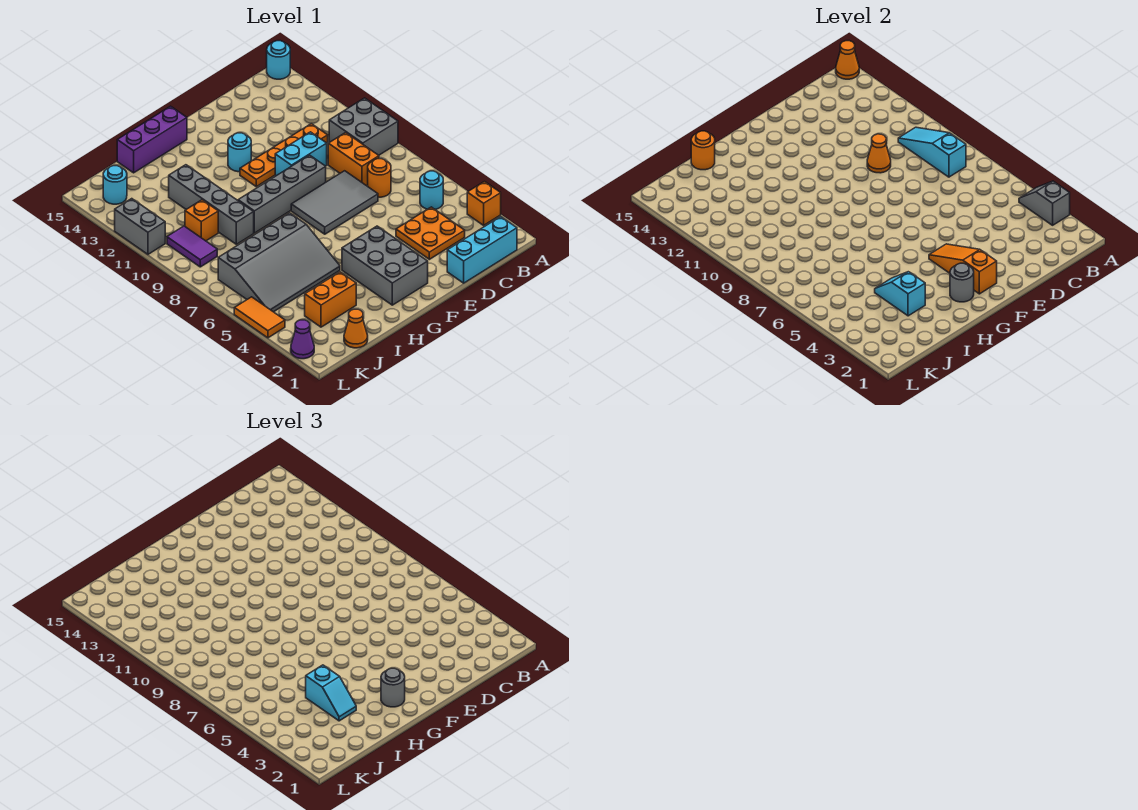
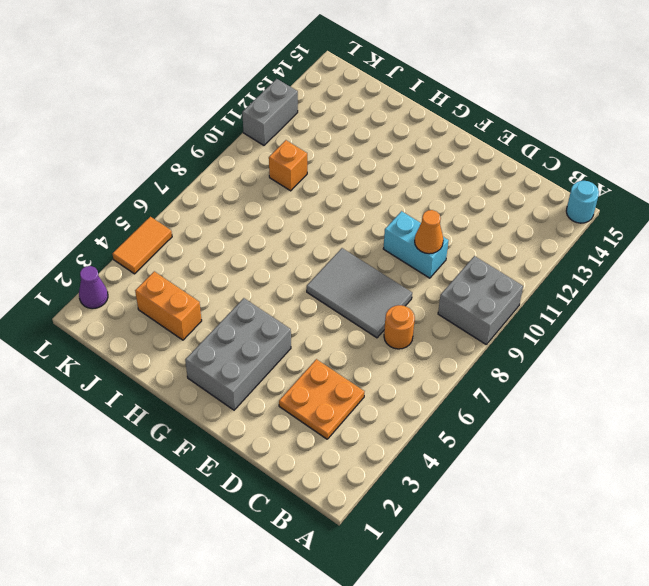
none -> orange brick A3 level 1
none -> cyan brick B1:D1 level 1
none -> cyan round brick B5 level 1
none -> orange brick C8:C9 level 1

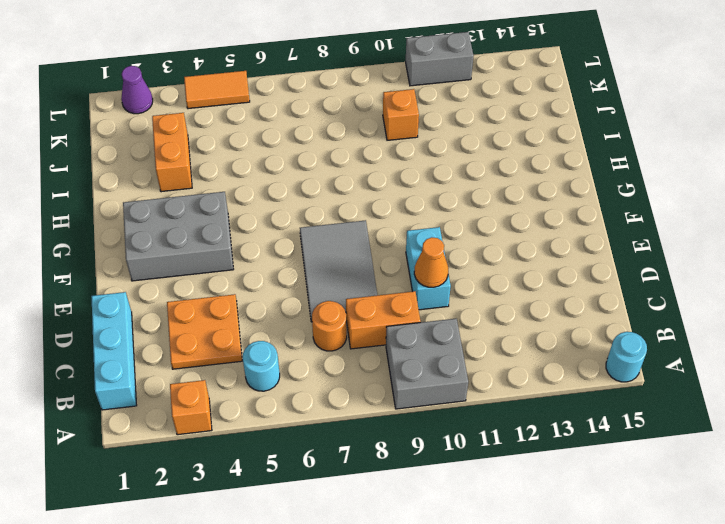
none -> orange plate C11:F11 level 1
none -> grey brick E9:H9 level 1
none -> cyan round brick F12 level 1
none -> purple brick G15:I15 level 1

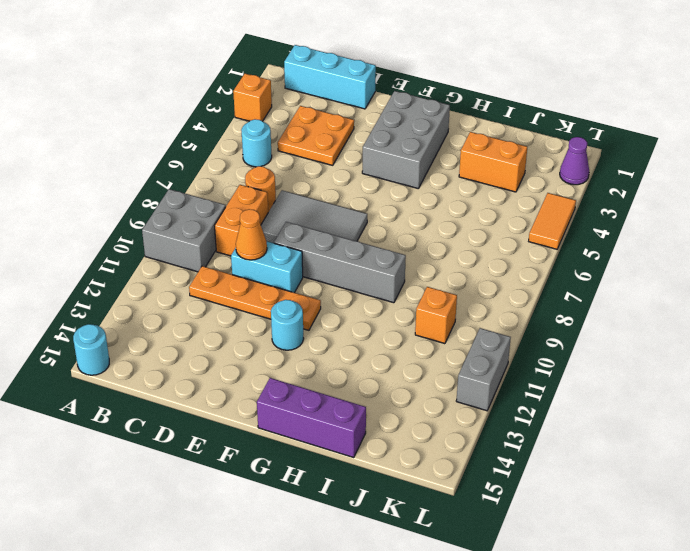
none -> grey slope H5:K7 level 1 top 7
none -> grey brick I9:I12 level 1
none -> orange cone J1 level 1
none -> purple tile K9:K10 level 1

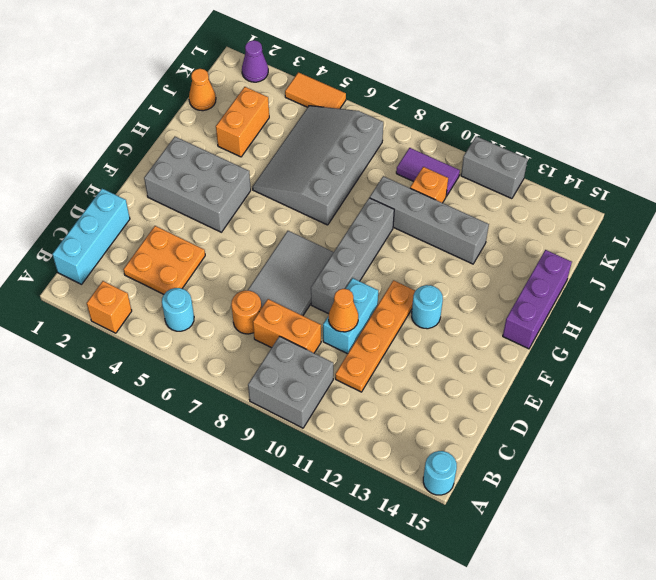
none -> cyan round brick K14 level 1
none -> grey slope A3:A4 level 2 top 3
none -> orange cone A15 level 2
none -> cyan slope B8:B10 level 2 top 8

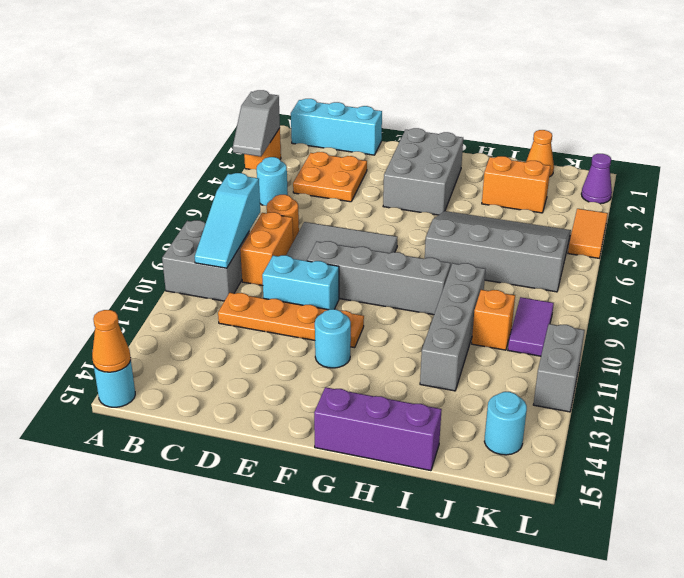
none -> orange cone D10 level 2
none -> orange slope F2:F4 level 2 top 2
none -> grey round brick G2 level 2
none -> cyan slope I3:I4 level 2 top 3

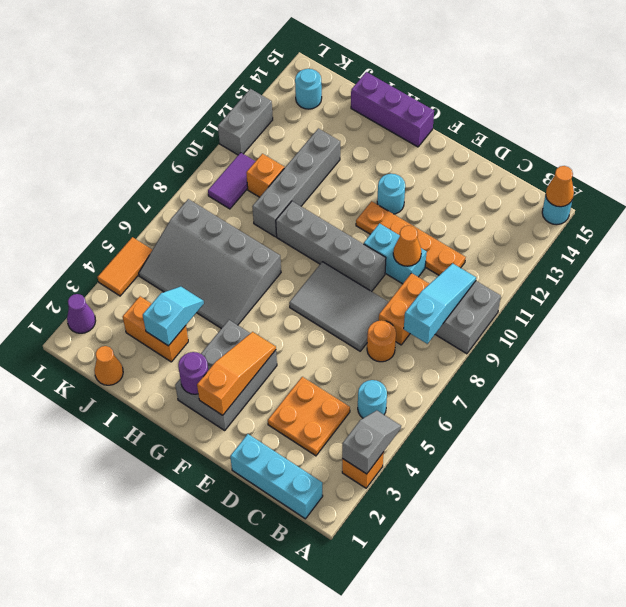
purple round brick G2 level 2 -> grey round brick G2 level 2
none -> orange round brick I15 level 2
none -> grey round brick G2 level 3
none -> cyan slope I3:I4 level 3 top 4

